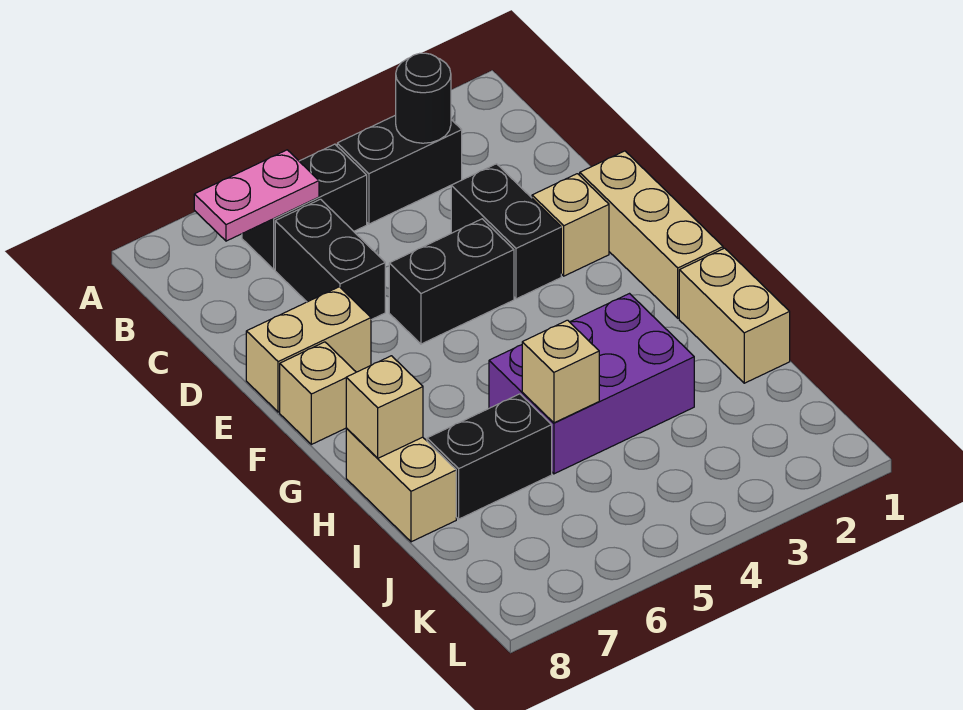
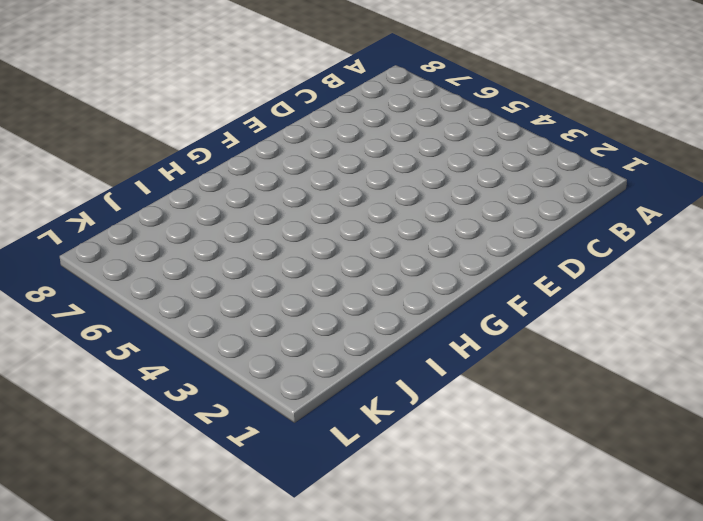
none -> black brick B3:B4 level 1
none -> black brick B5:B6 level 1
none -> black brick C6:D6 level 1

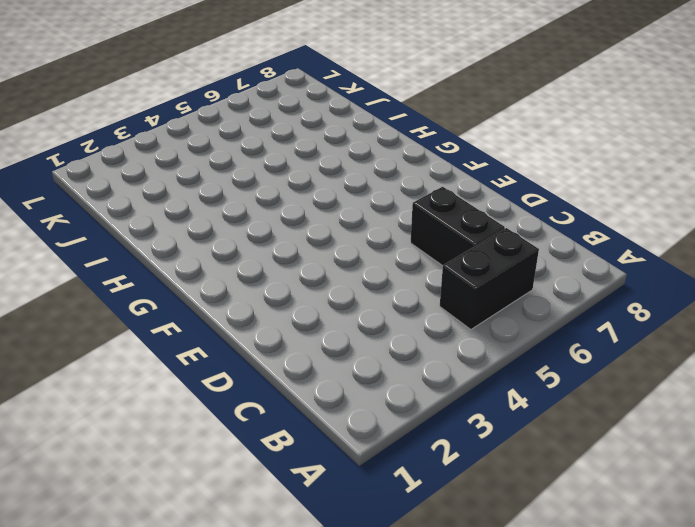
none -> black brick B3:B4 level 1
none -> black brick D3:E3 level 1
none -> tan brick E1:G1 level 1

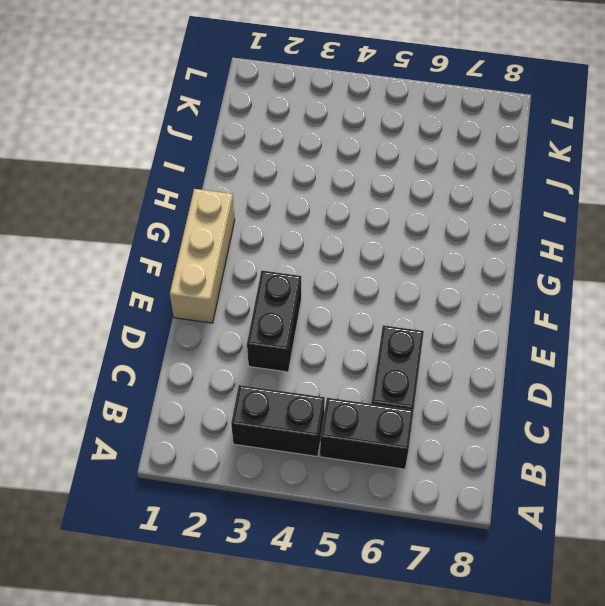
none -> tan brick E2 level 1
none -> black brick E4:E5 level 1
none -> tan brick E7:E8 level 1

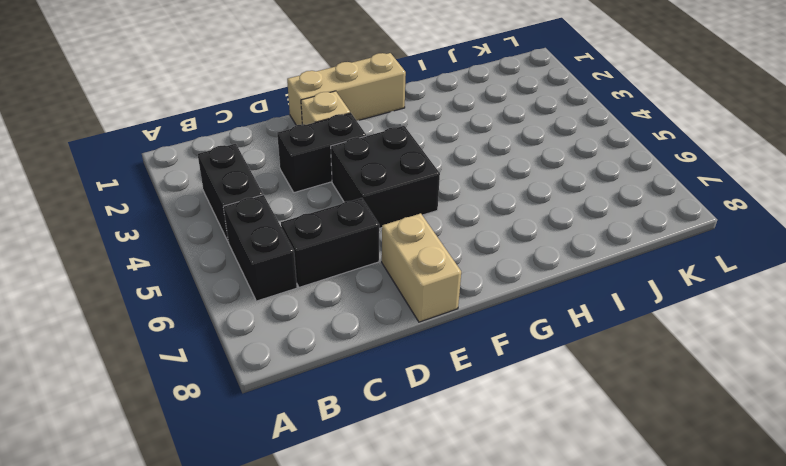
black brick E4:F5 level 1 -> black brick E4:E5 level 1
none -> tan brick F8 level 1
none -> tan brick H1:I1 level 1
none -> purple brick H3:I5 level 1

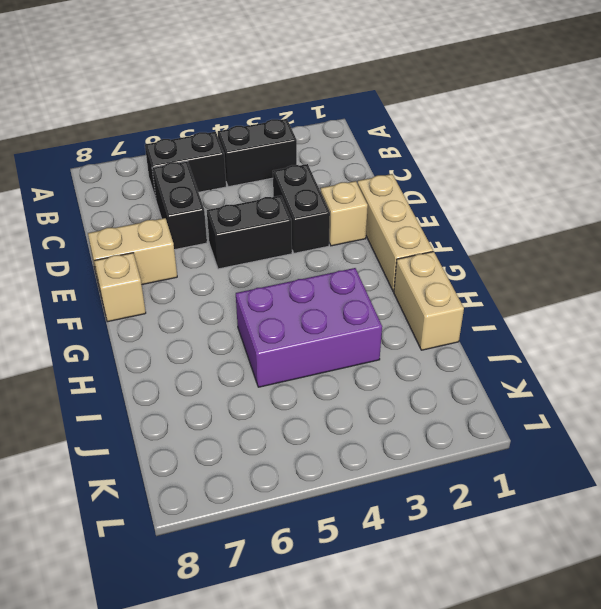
none -> tan brick H8:I8 level 1
none -> black brick I6:I7 level 1
none -> black round brick B3 level 2

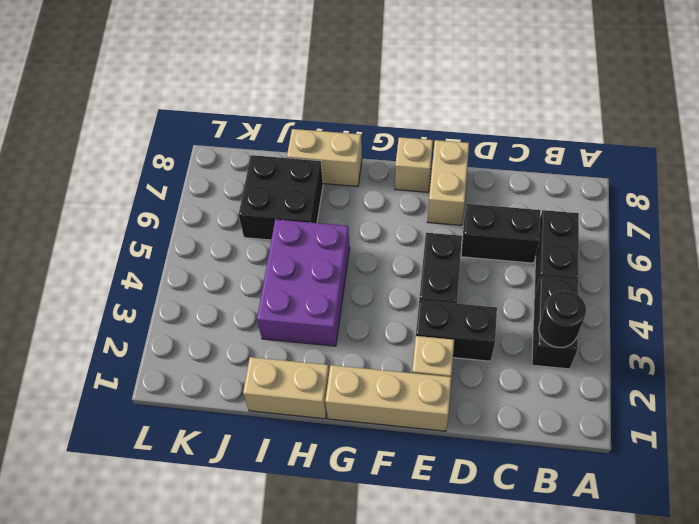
black brick I6:J7 level 1 -> black brick I6:I7 level 1
none -> pink plate B6:B7 level 2
none -> tan brick H8 level 2
none -> tan brick I5 level 2

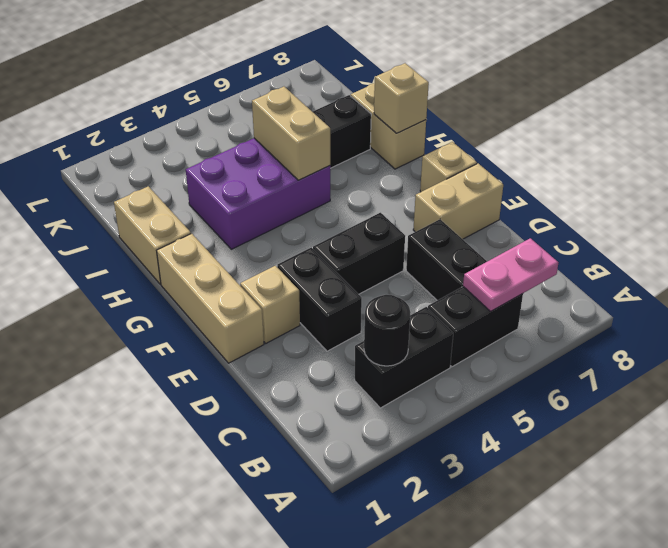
tan brick H5:I5 level 2 -> tan brick I5 level 2

